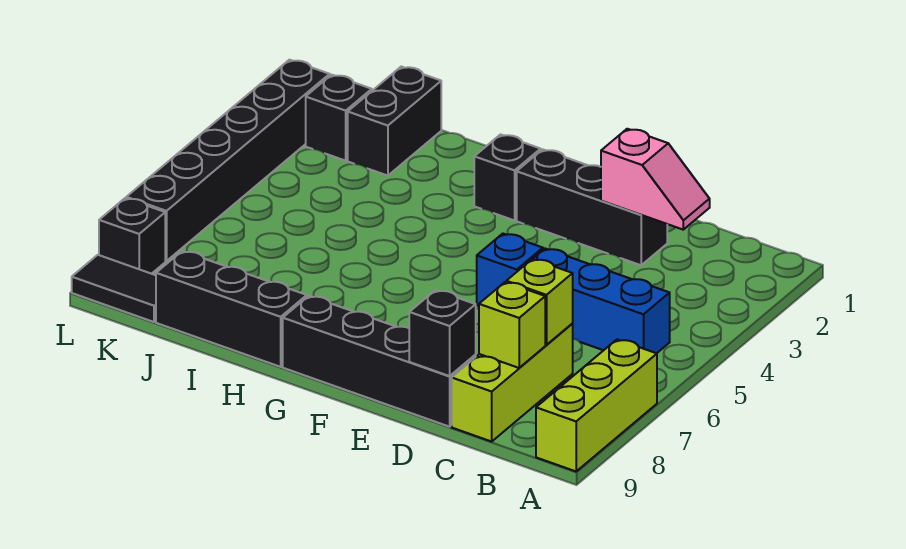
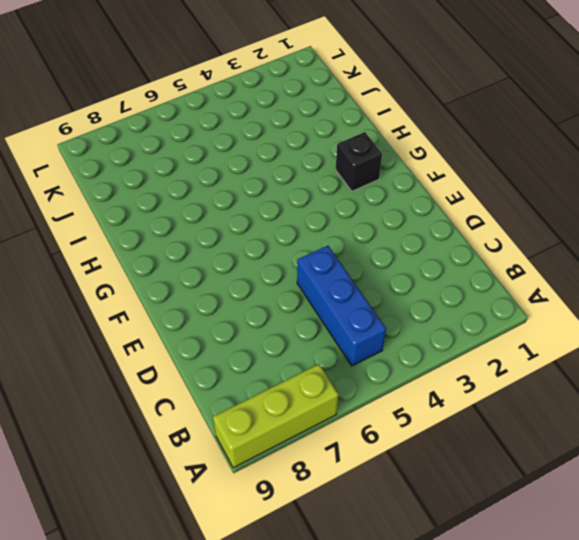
none -> lime brick C7:C9 level 1
none -> black brick D2:F2 level 1
none -> black brick D9:G9 level 1

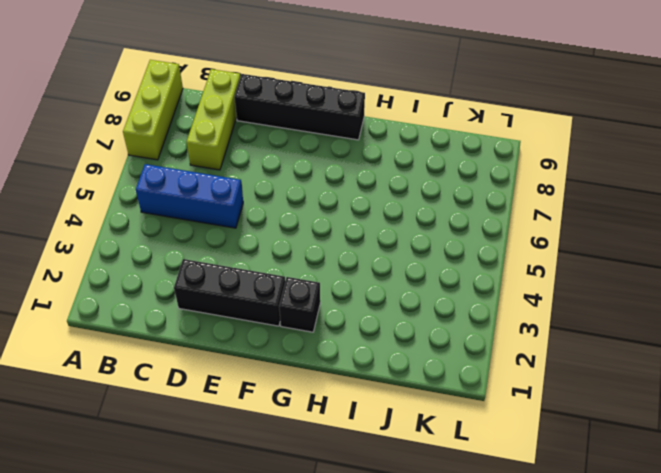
none -> blue brick E5 level 1
none -> black brick H9:J9 level 1
none -> black brick J1:J2 level 1

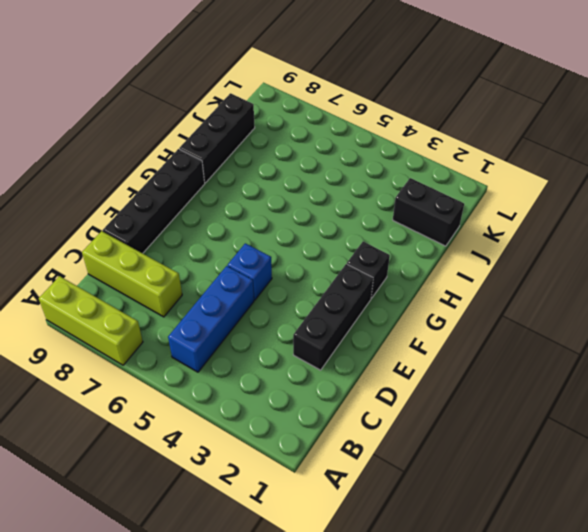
none -> black brick K2 level 1
none -> black tile K9:L9 level 1
none -> black brick L2:L7 level 1

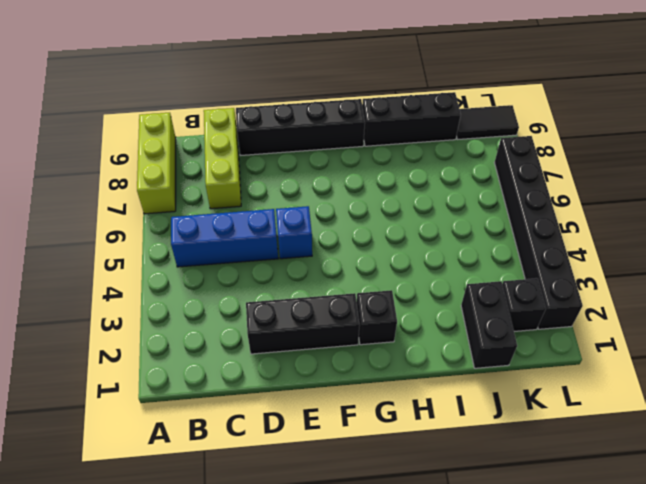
none -> black brick L8 level 1
none -> pink slope C2:D2 level 2 top D
none -> lime brick C7 level 2

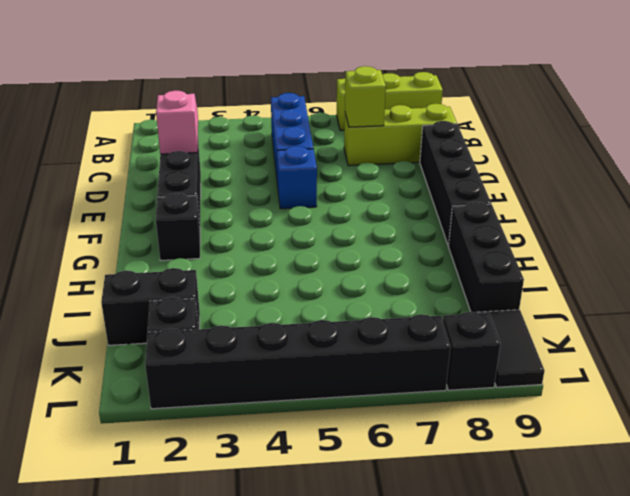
none -> lime brick C8 level 2
none -> black brick D9 level 2

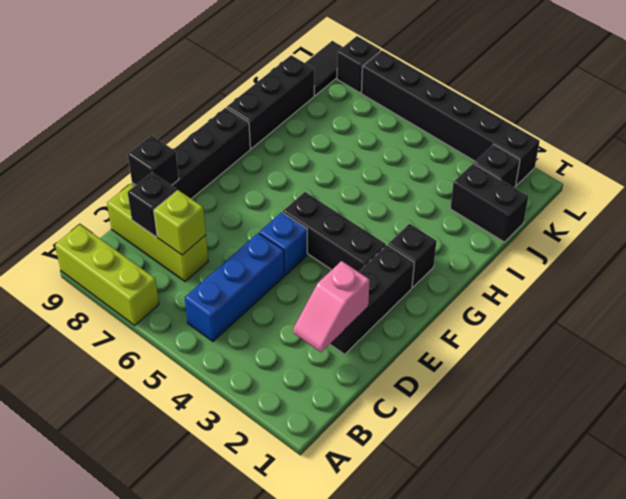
black brick C8 level 2 -> lime brick C8 level 2
black brick F3:F5 level 1 -> none

